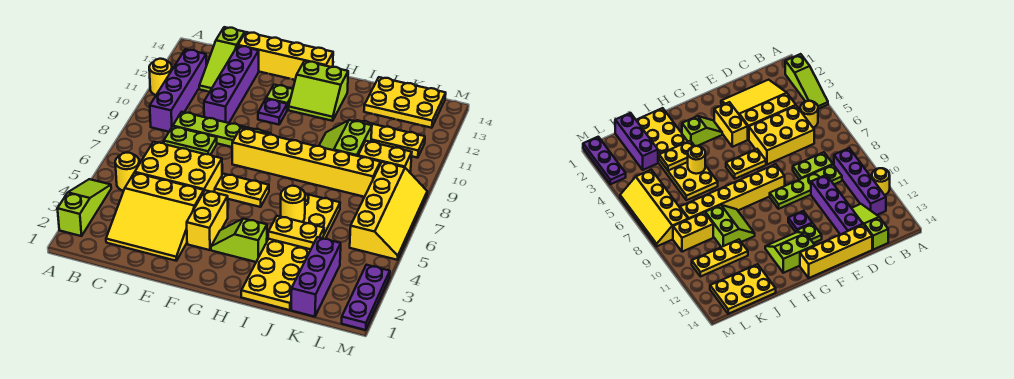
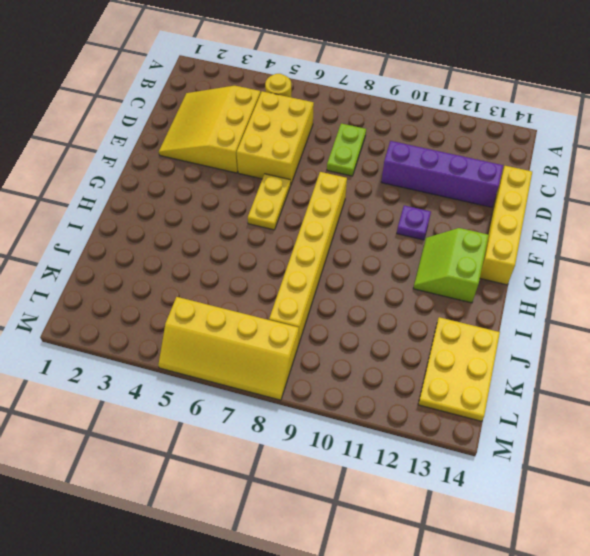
none -> lime slope A2:A4 level 1 top 2
none -> yellow round brick A11 level 1
none -> purple brick B9:B12 level 1

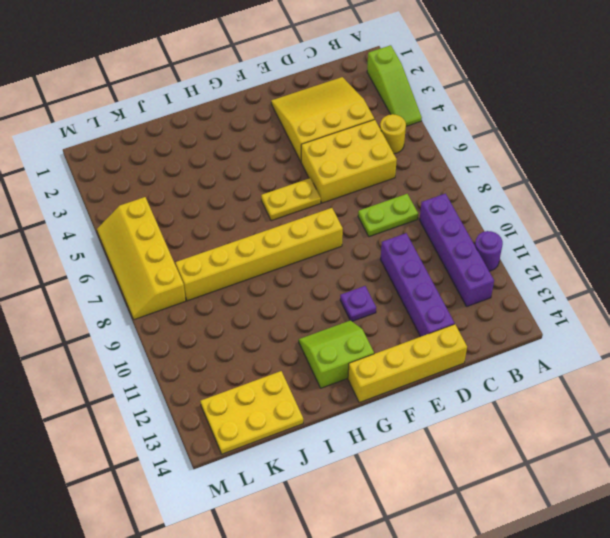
purple round brick A11 level 1 -> yellow round brick A11 level 1
none -> lime plate C9:F9 level 1
none -> lime slope C12:C14 level 1 top 14
none -> yellow brick F3:F4 level 1

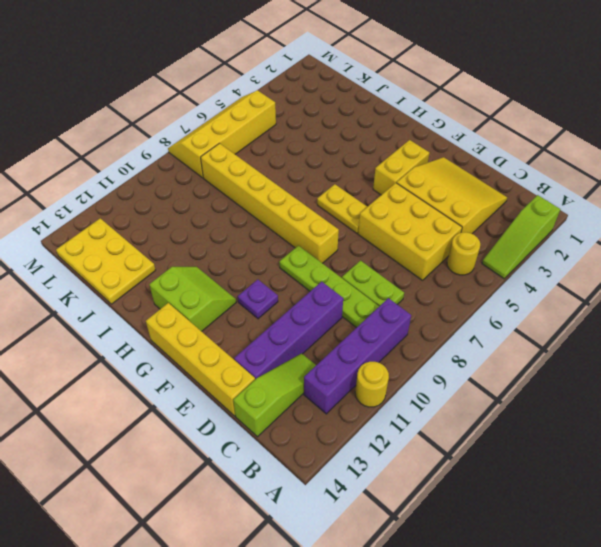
none -> lime plate F12 level 1
none -> lime slope G3:H3 level 1 top H
none -> yellow plate I1:J6 level 1

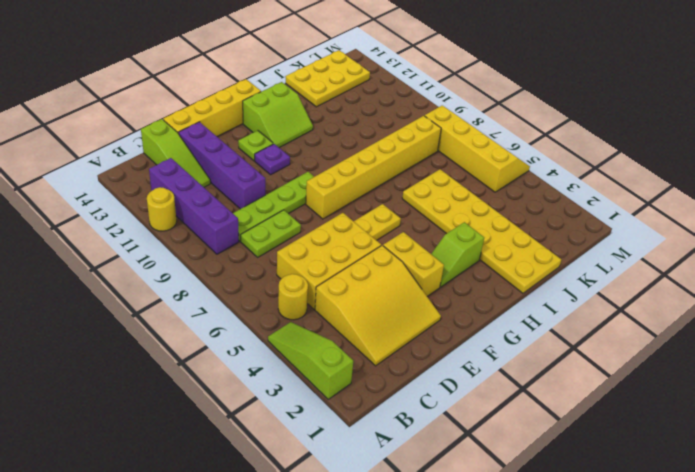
none -> lime slope I9:J10 level 1 top J
none -> yellow plate J11:L11 level 1
none -> purple brick K1:K3 level 1

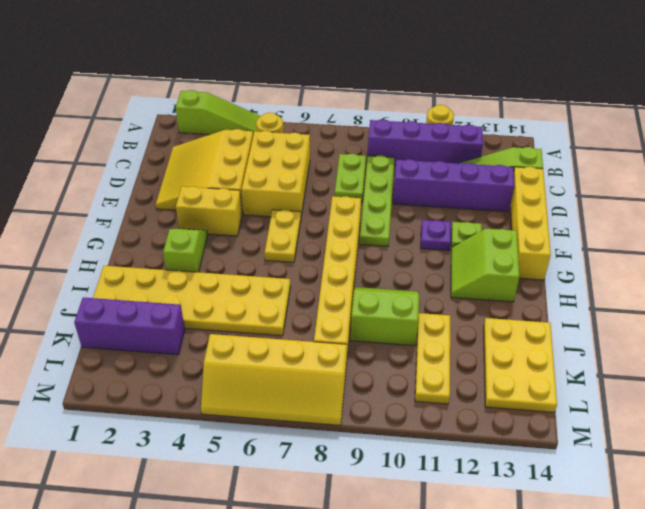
none -> yellow brick K9:L9 level 1
none -> purple plate M1:M3 level 1
none -> yellow plate I4:J4 level 2

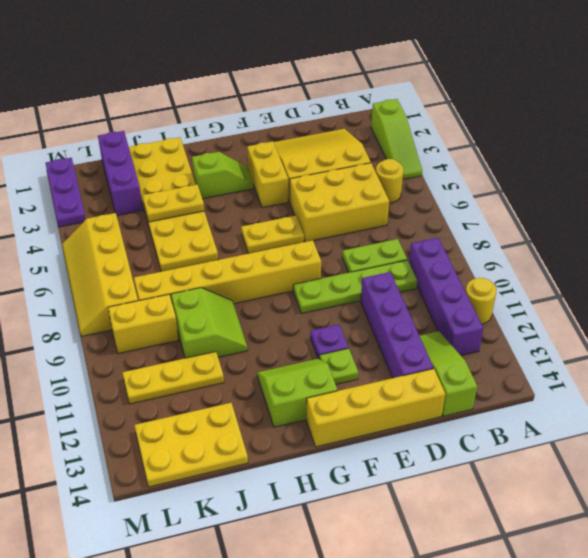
none -> yellow round brick I5 level 2

